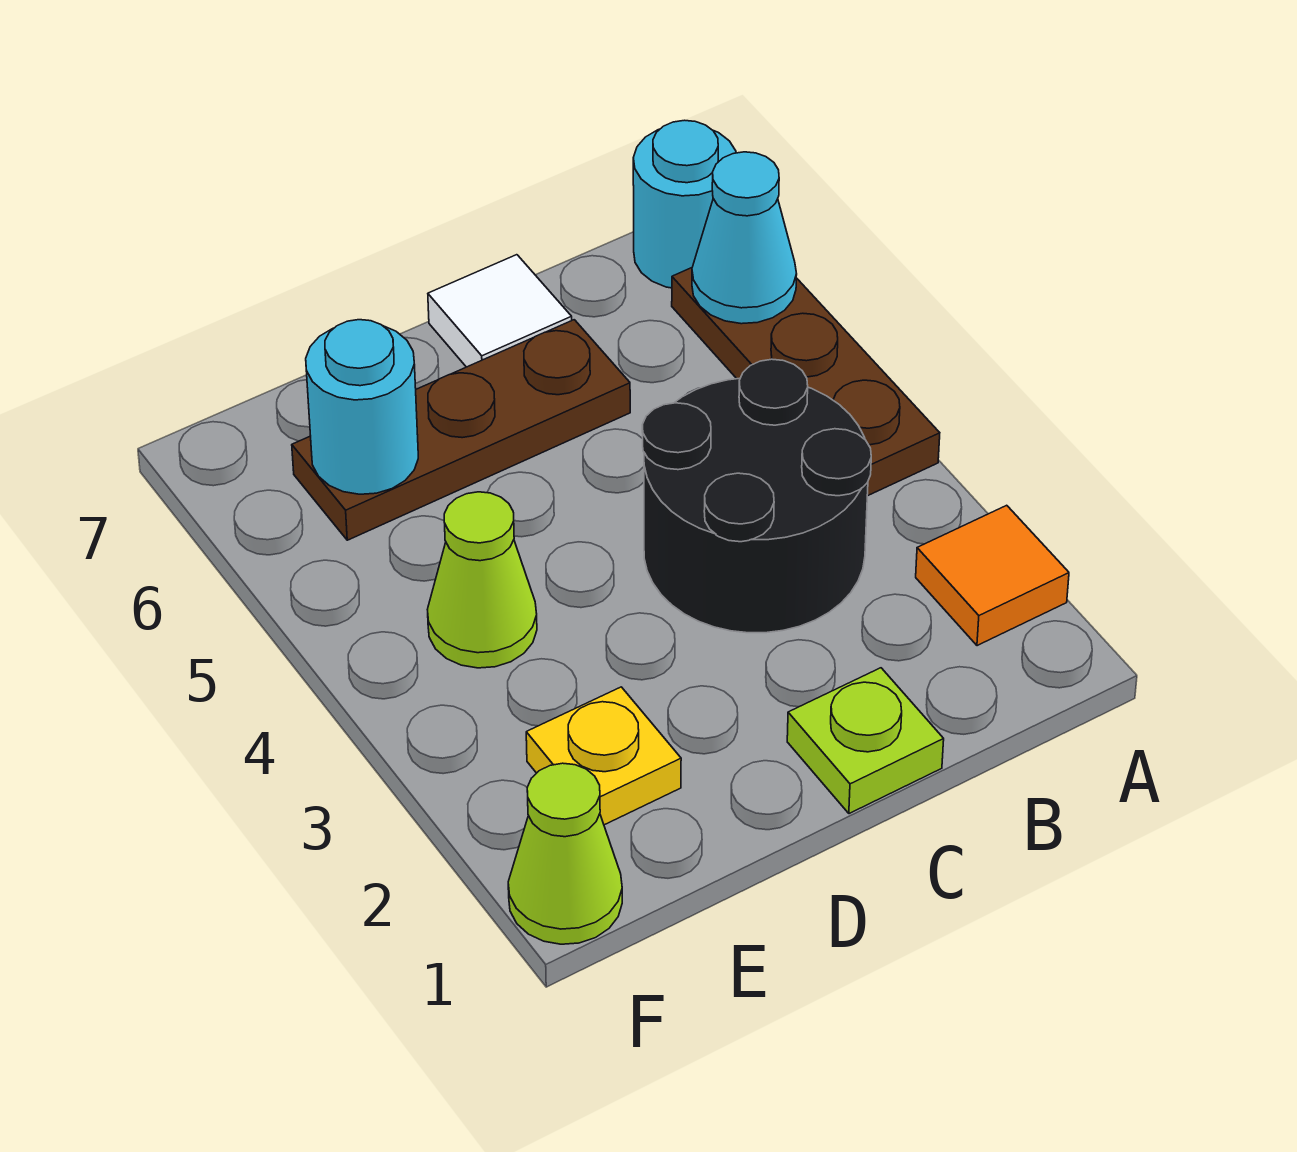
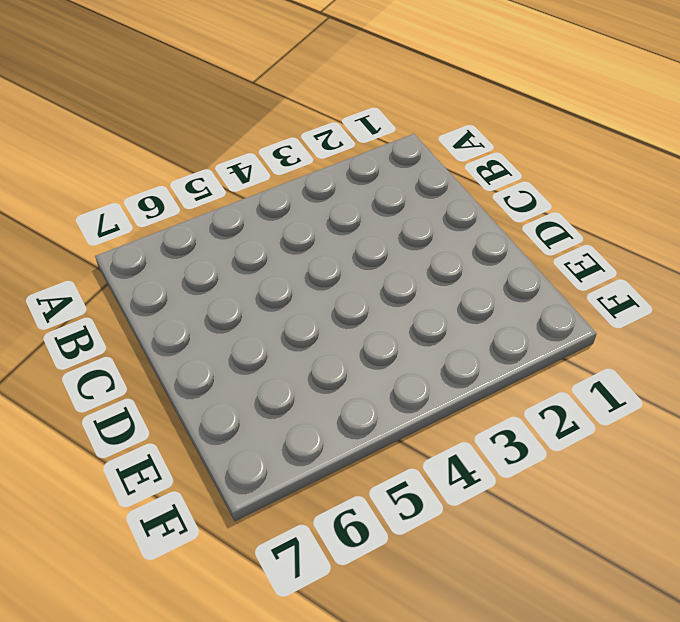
none -> orange tile A2 level 1
none -> brown plate A4:A6 level 1
none -> cyan round brick A7 level 1

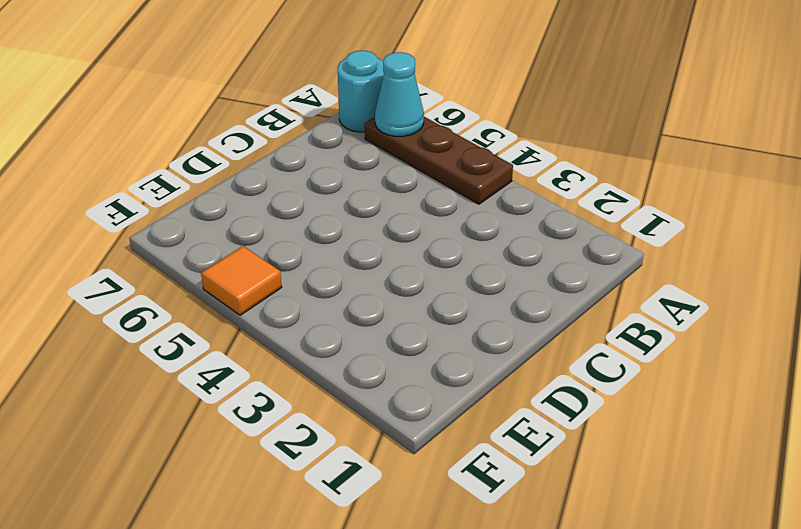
orange tile F5 level 1 -> orange tile A2 level 1
none -> black round brick B3:C4 level 1
none -> lime plate C1 level 1
none -> brown plate C6:E6 level 1

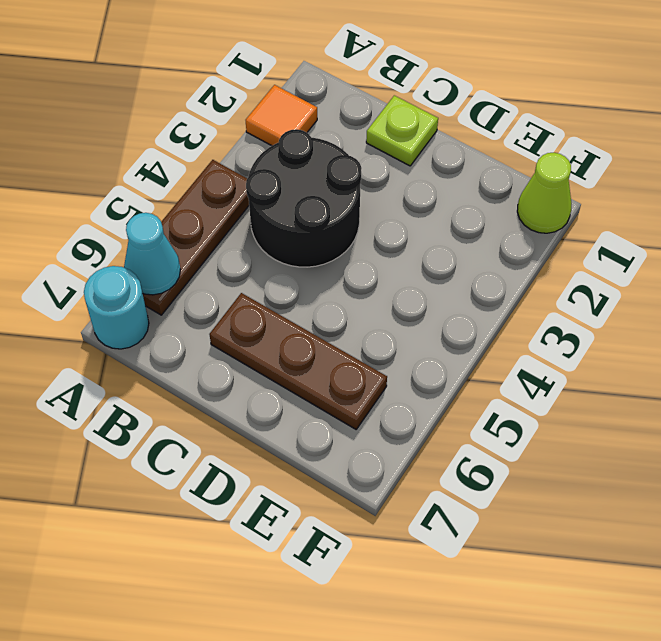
none -> white tile C7 level 1
none -> yellow plate E2 level 1
none -> lime cone E4 level 1

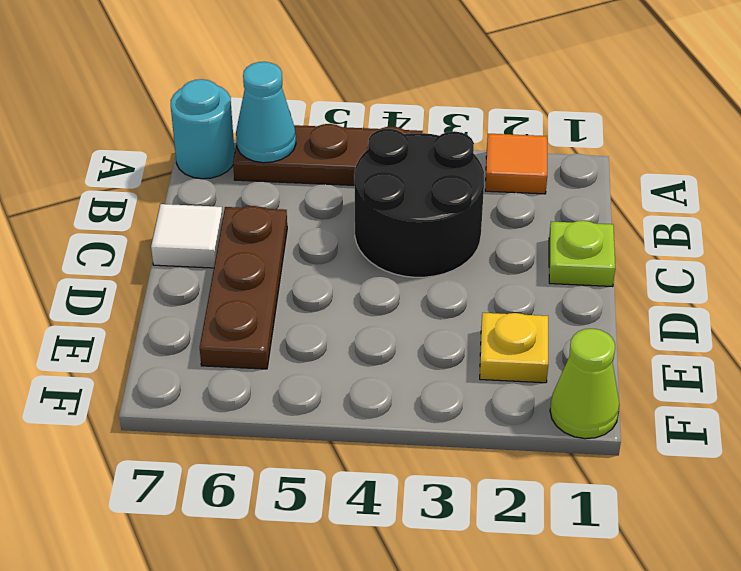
none -> lime cone E4 level 1
none -> cyan round brick E6 level 2

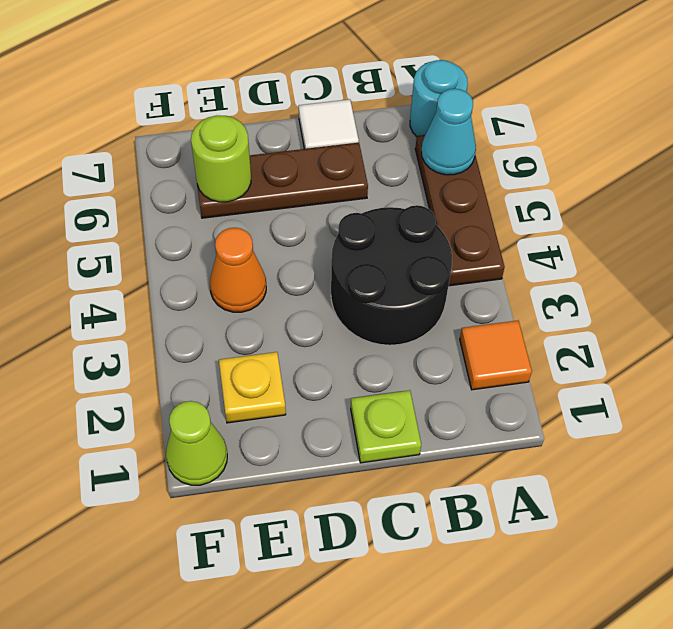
orange cone E4 level 1 -> lime cone E4 level 1
lime round brick E6 level 2 -> cyan round brick E6 level 2

